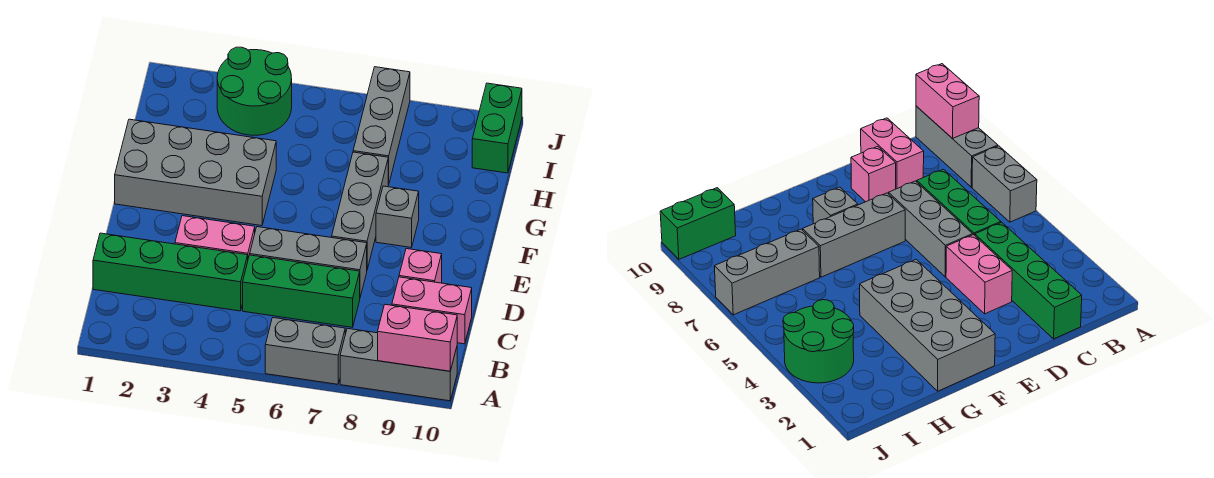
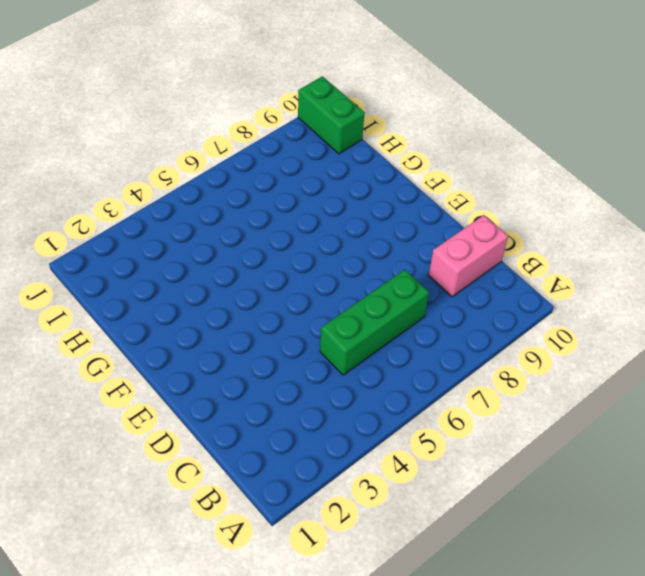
none -> grey brick A6:A7 level 1
none -> grey brick A8:A10 level 1
none -> green brick C1:C4 level 1

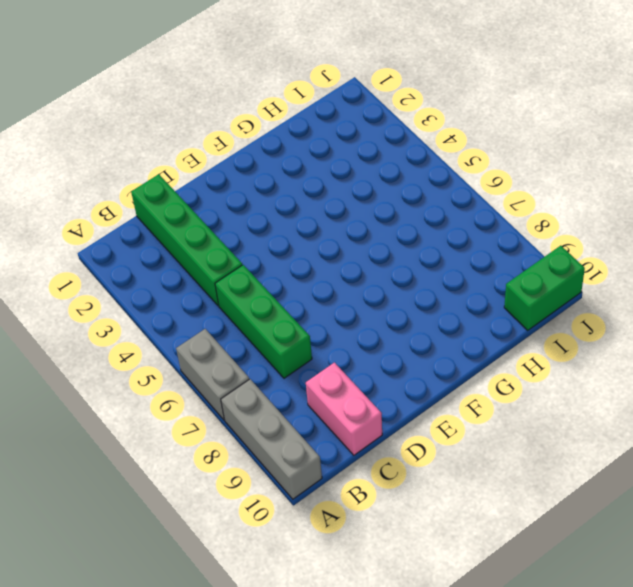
none -> pink brick D3:D4 level 1
none -> grey brick D5:D7 level 1
none -> pink brick D9 level 1

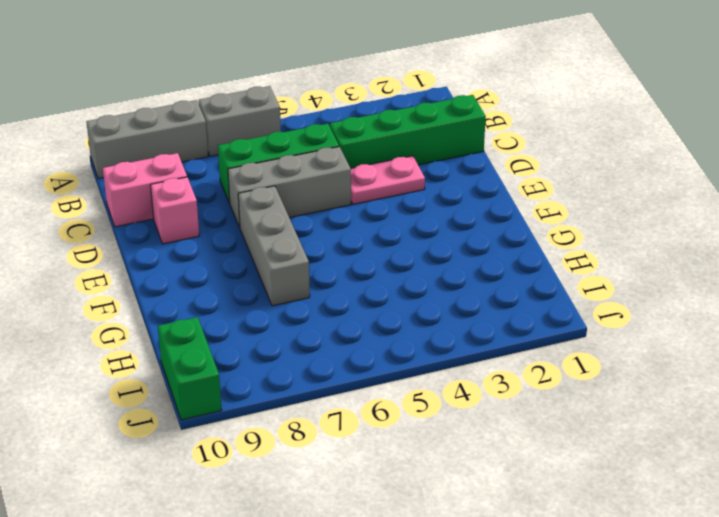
pink plate D3:D4 level 1 -> pink brick D3:D4 level 1
none -> grey brick F1:G4 level 1
none -> grey brick F8 level 1
none -> grey brick H7:J7 level 1

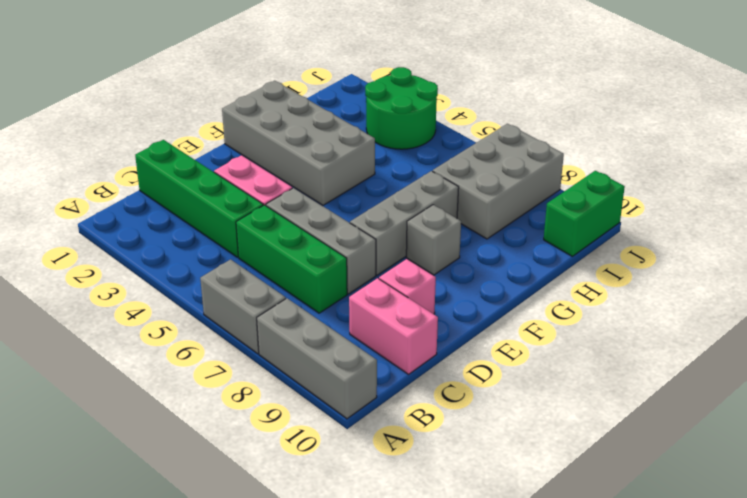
grey brick H7:J8 level 1 -> grey brick H7:J7 level 1
none -> pink brick A9:A10 level 2

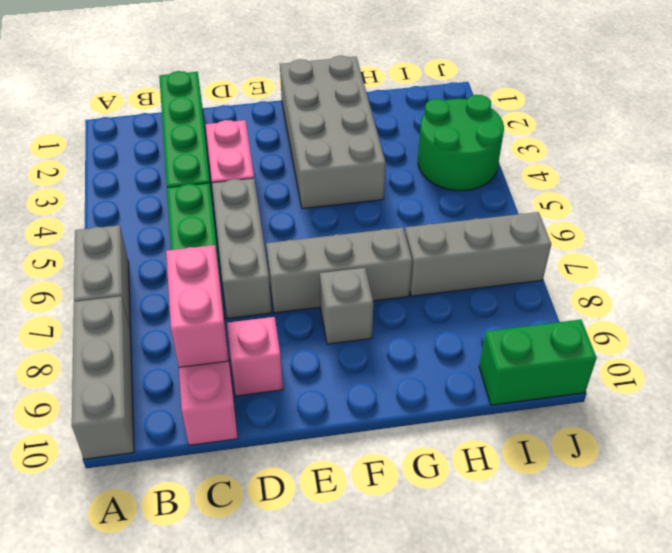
pink brick C8:C9 level 2 -> pink brick A9:A10 level 2

